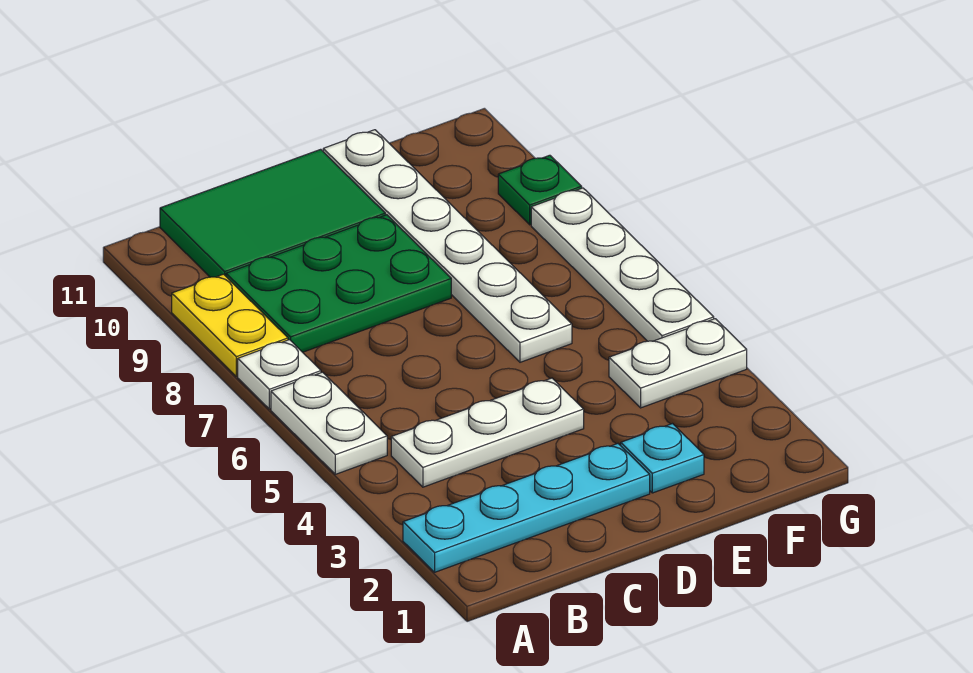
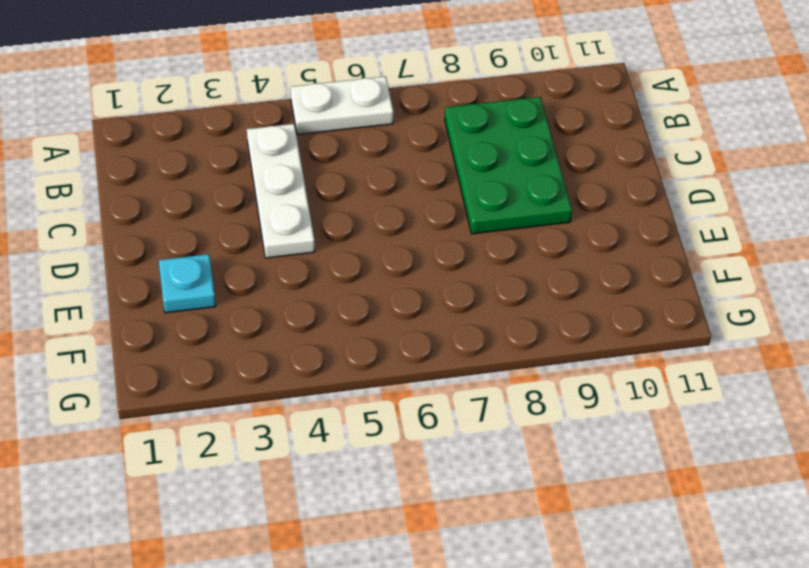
none -> cyan plate A2:D2 level 1
none -> white plate A7 level 1
none -> yellow plate A8:A9 level 1

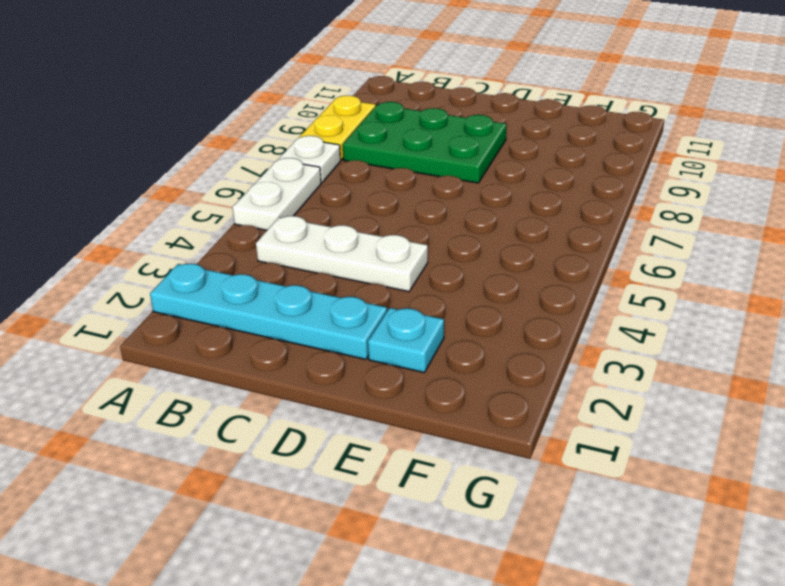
none -> green tile B10:D11 level 1
none -> white plate E6:E11 level 1
none -> white plate F4:G4 level 1

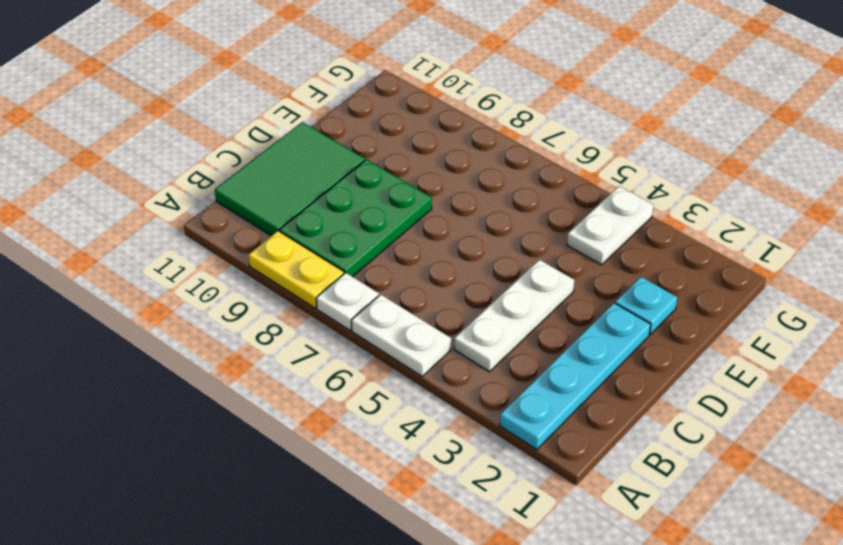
none -> white plate E6:E11 level 1
none -> white plate G5:G8 level 1
none -> green plate G9 level 1

